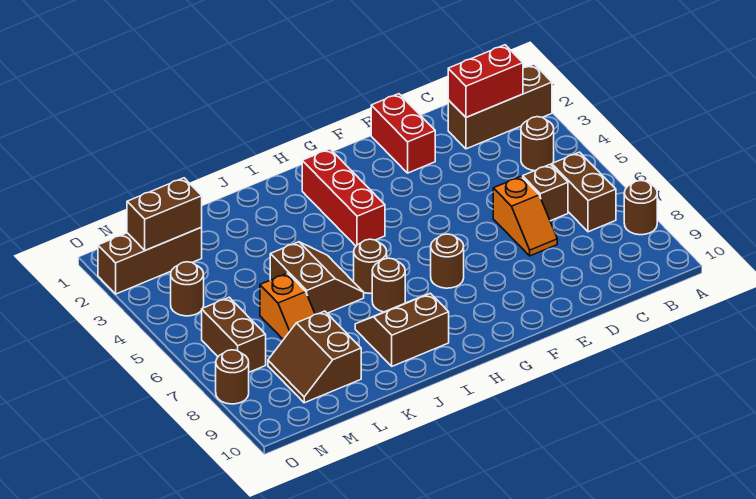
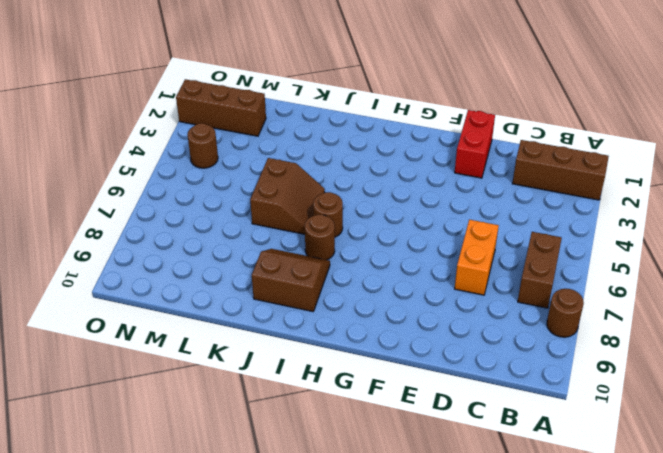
orange brick D6:D7 level 1 -> orange slope D6:D7 level 1 top 6
none -> brown round brick B4 level 1
none -> brown brick C6 level 1
none -> brown round brick G7 level 1

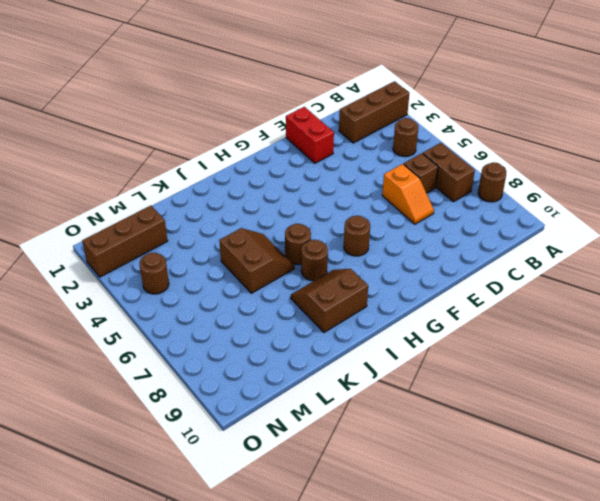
none -> red brick H2:H4 level 1
none -> orange slope L6:L7 level 1 top 6
none -> brown slope L8:M9 level 1 top L

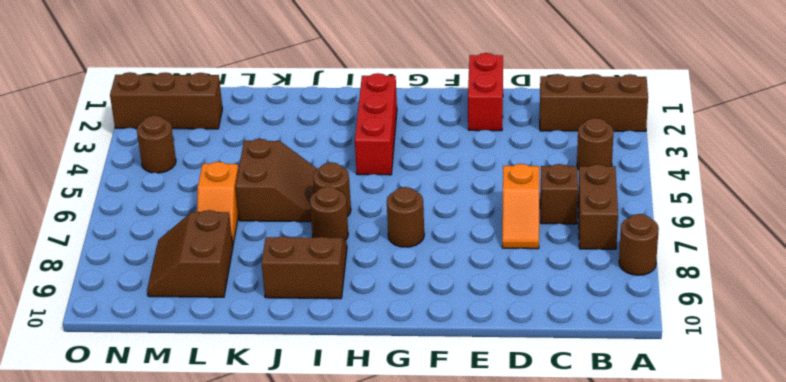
none -> brown brick N6:N7 level 1
none -> brown round brick O8 level 1
none -> red brick B2:C2 level 2

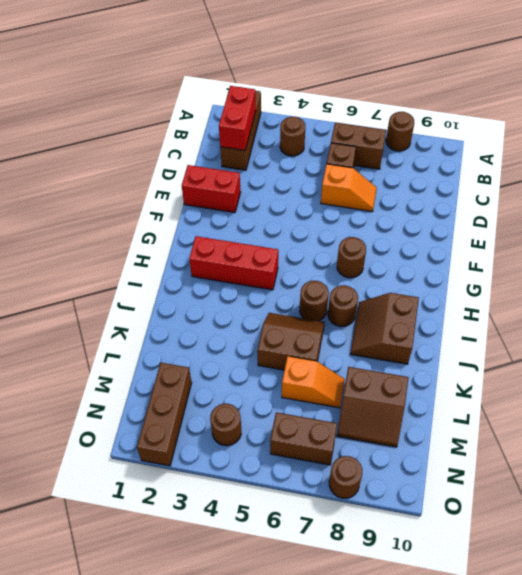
none -> brown brick M2:N2 level 2

